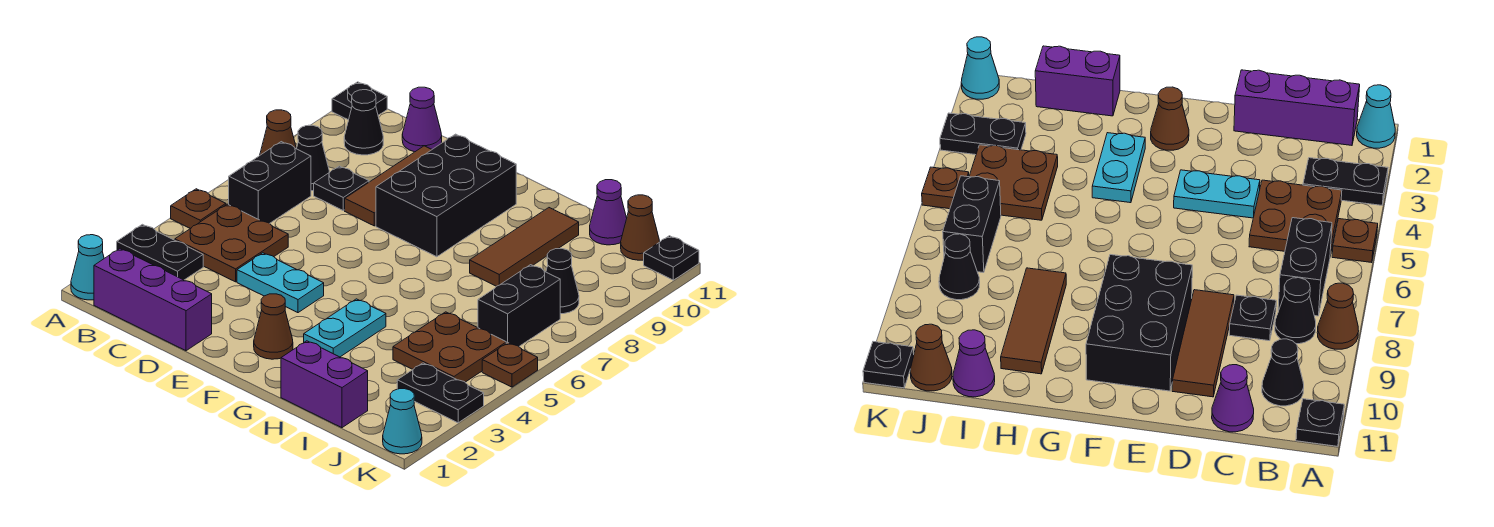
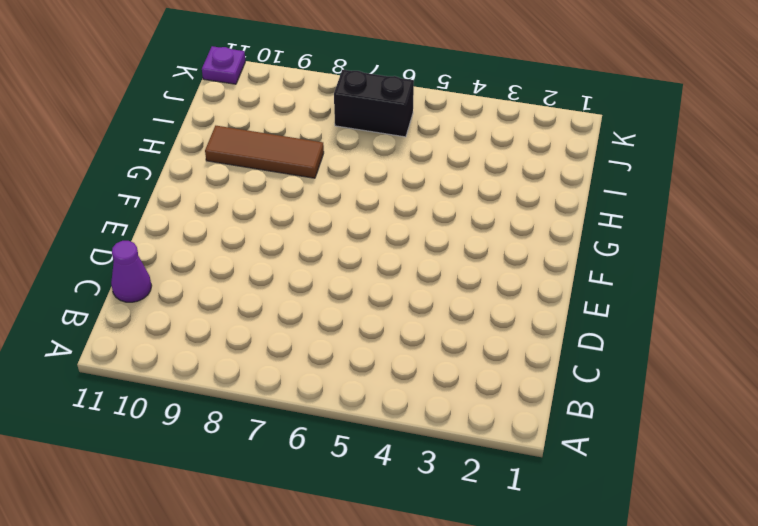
purple plate K11 level 1 -> black plate K11 level 1
none -> cyan cone A1 level 1
none -> black plate A3:B3 level 1
none -> brown plate A5 level 1

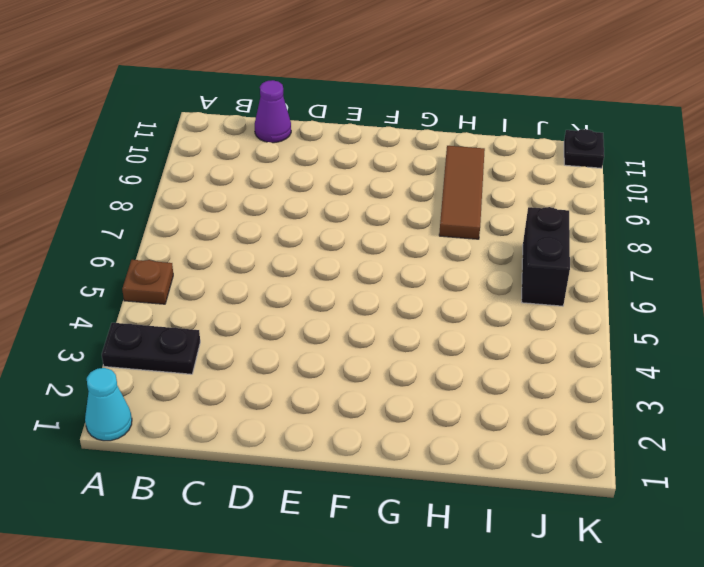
none -> brown cone A8 level 1
none -> black plate A11 level 1
none -> purple brick B1:D1 level 1

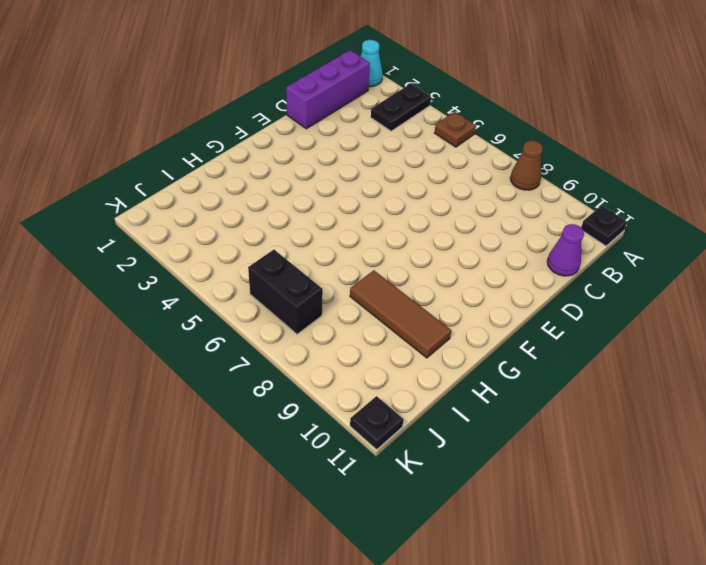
none -> brown plate B4:C5 level 1
none -> black brick B6:B7 level 1
none -> black cone B8 level 1

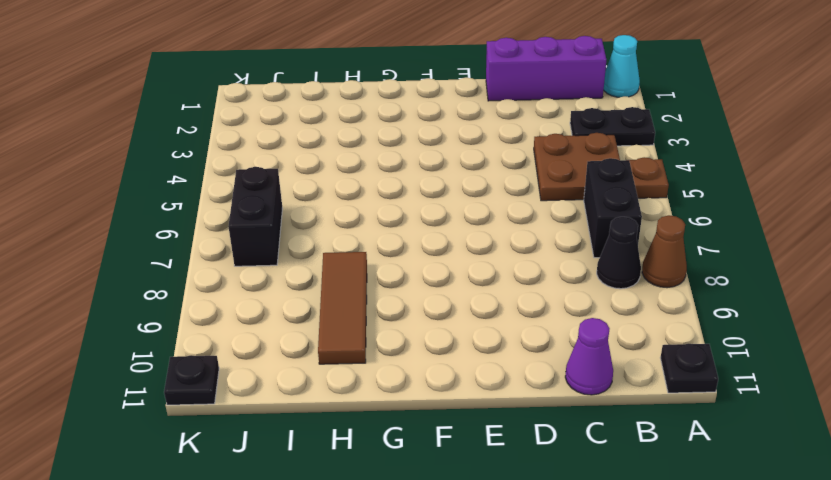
none -> black cone B10 level 1
none -> black plate C8 level 1
none -> cyan plate D4:E4 level 1

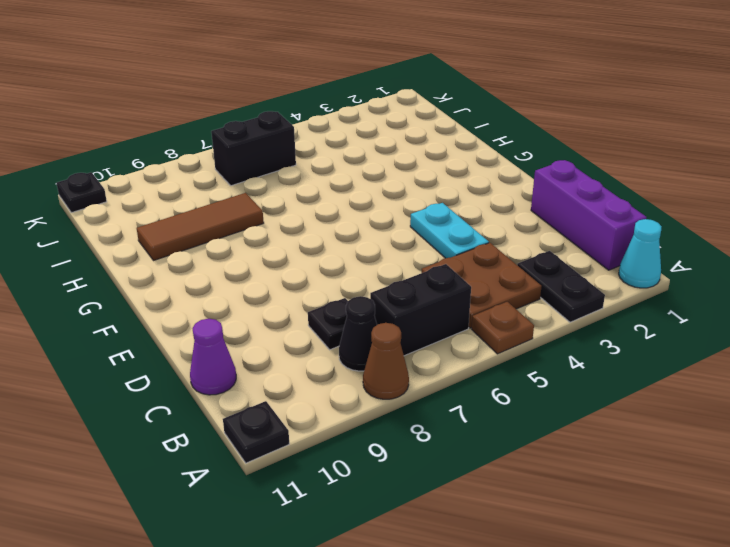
none -> black cone B10 level 1
none -> brown tile D8:D10 level 1
none -> black brick E8:F10 level 1

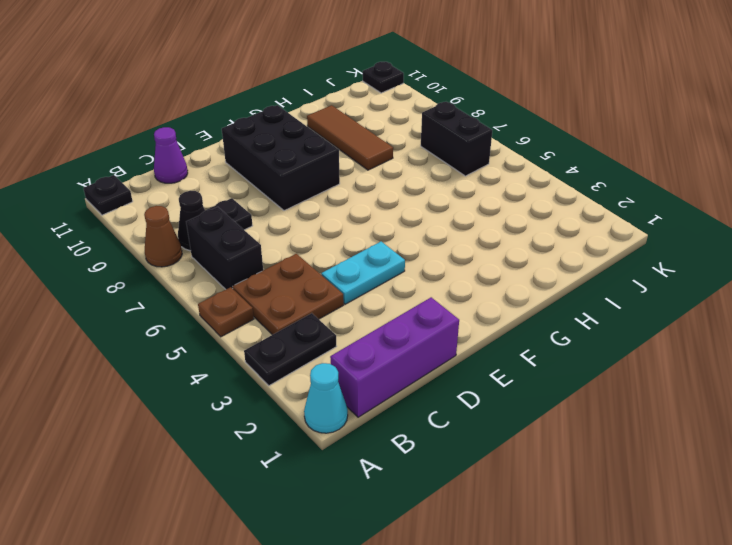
none -> black cone B10 level 1
none -> brown tile D8:D10 level 1
none -> brown cone F2 level 1

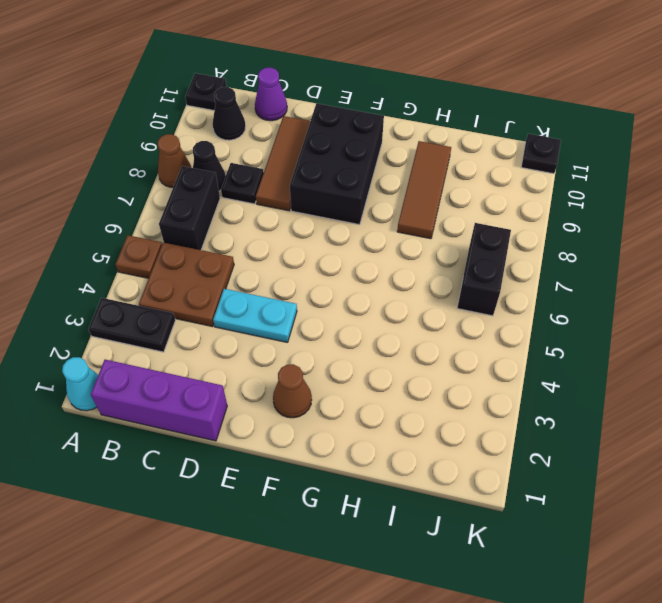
none -> cyan plate G3:G4 level 1
none -> purple brick H1:I1 level 1
none -> brown plate I4:J5 level 1

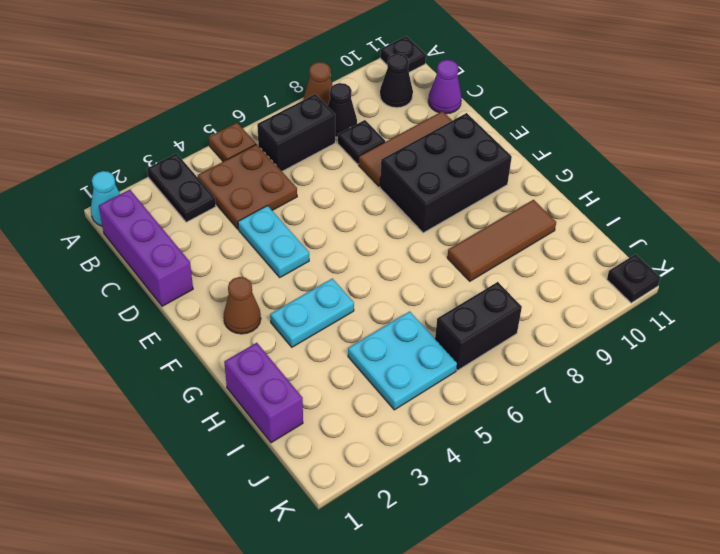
cyan plate I4:J5 level 1 -> brown plate I4:J5 level 1
none -> purple cone I11 level 1
none -> black plate J3:K3 level 1
none -> black cone J8 level 1

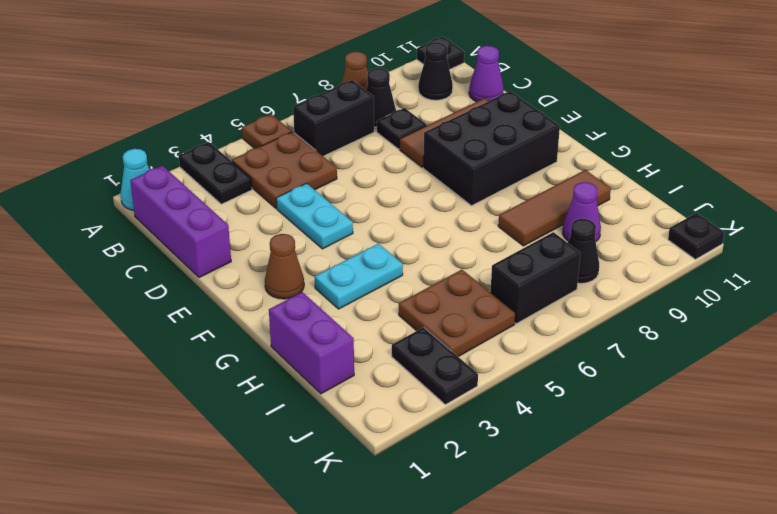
purple cone I9 level 1 -> purple cone I11 level 1
none -> brown cone J11 level 1
none -> cyan cone K1 level 1
none -> brown plate K5 level 1

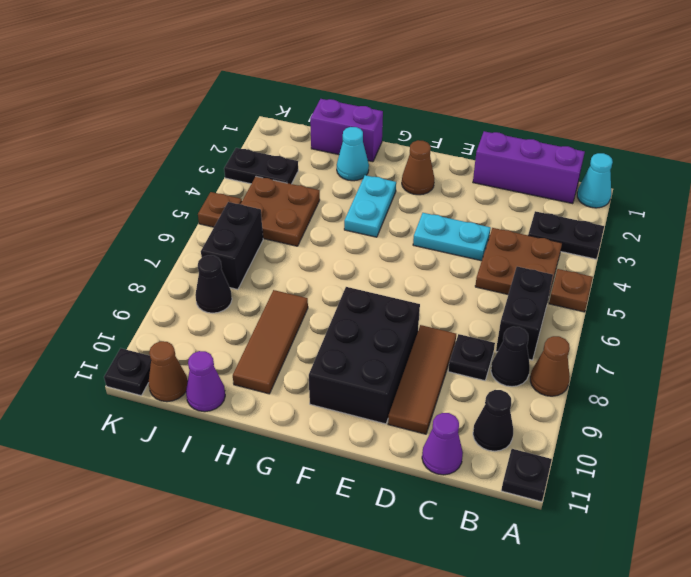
cyan cone H2 level 1 -> cyan cone K1 level 1

